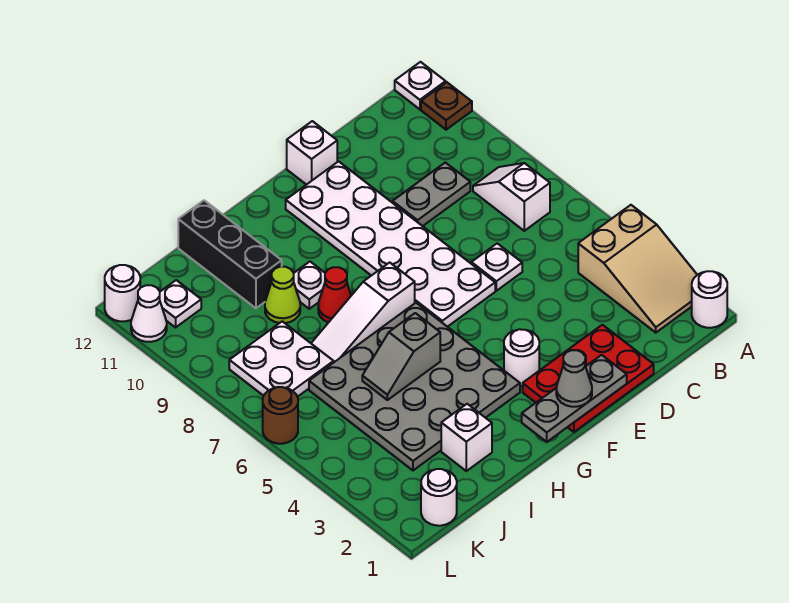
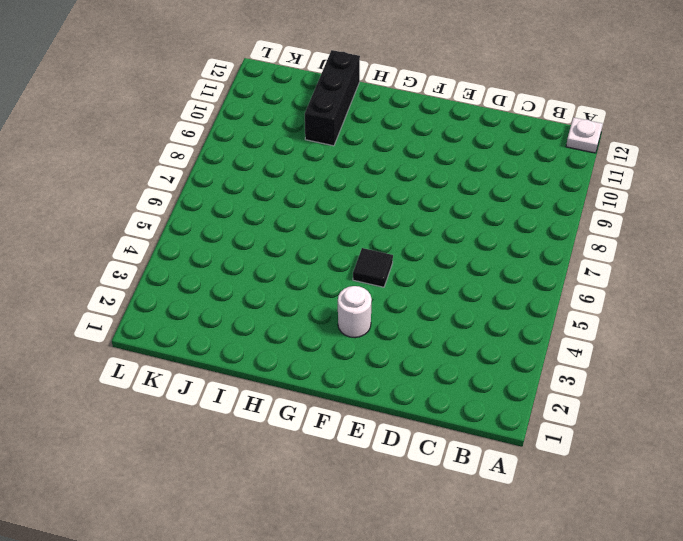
black tile F5 level 1 -> none
none -> white round brick A1 level 1
none -> tan slope A2:B4 level 1 top 4
none -> brown plate A11 level 1

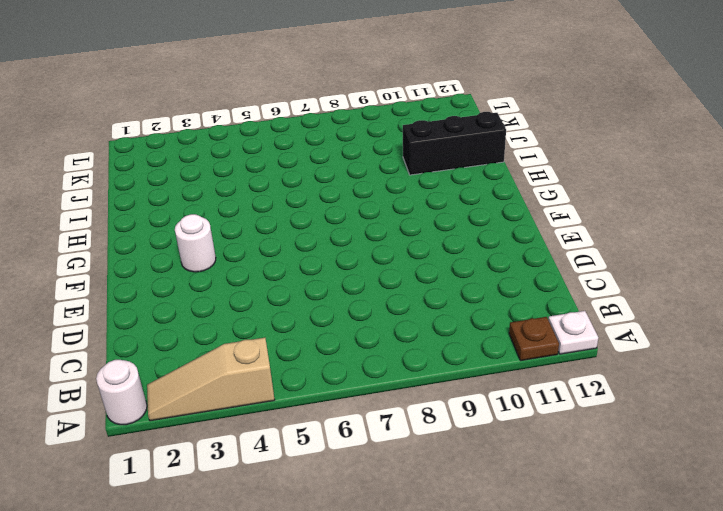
tan slope A2:A4 level 1 top 4 -> tan slope A2:B4 level 1 top 4
none -> white slope B7:B8 level 1 top 7
none -> grey plate C9:D9 level 1
none -> red plate D1:F2 level 1

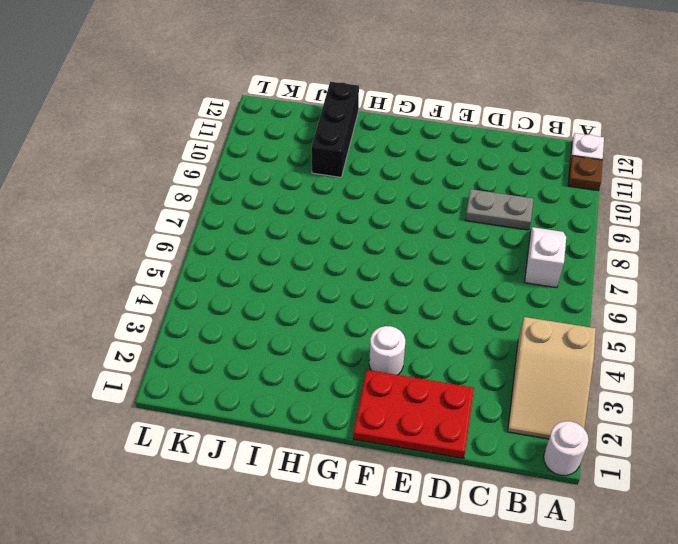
none -> white plate D6 level 1
none -> white plate E6:F11 level 1
none -> white brick E12 level 1

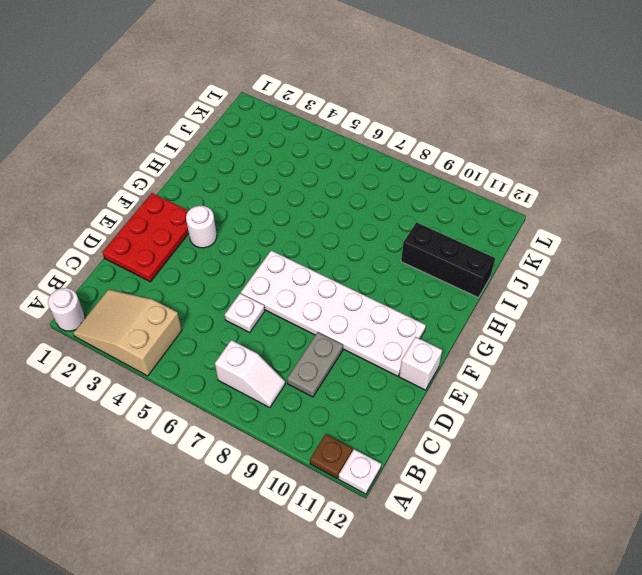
none -> grey plate G3:J6 level 1
none -> white slope G7:I7 level 1 top G
none -> red cone H8 level 1

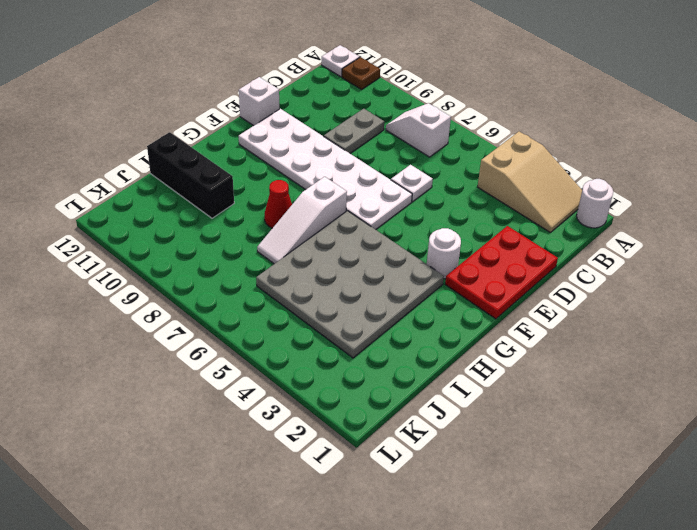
none -> white plate H9 level 1
none -> white brick I2 level 1
none -> lime cone I9 level 1

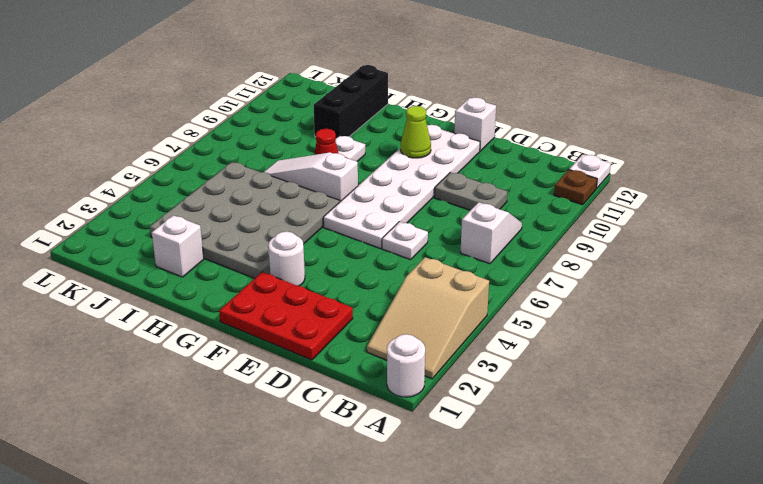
lime cone F10 level 2 -> lime cone I9 level 1
none -> white plate J7:K8 level 1
none -> white round brick K1 level 1
none -> white plate K11 level 1

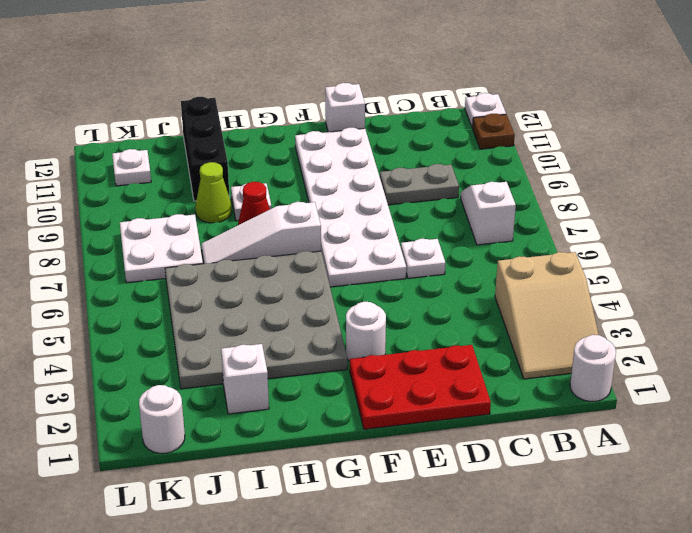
none -> brown round brick L6 level 1
none -> white cone L11 level 1
none -> white round brick L12 level 1

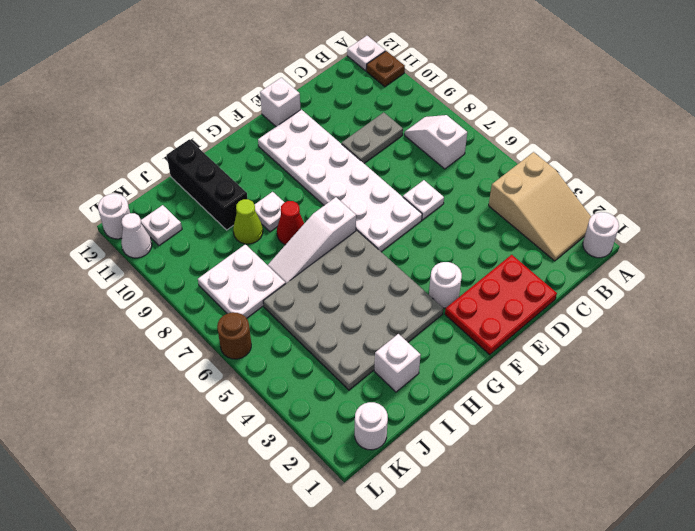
none -> grey plate E1:G1 level 2
none -> grey slope H5:I5 level 2 top H
none -> grey cone F1 level 3

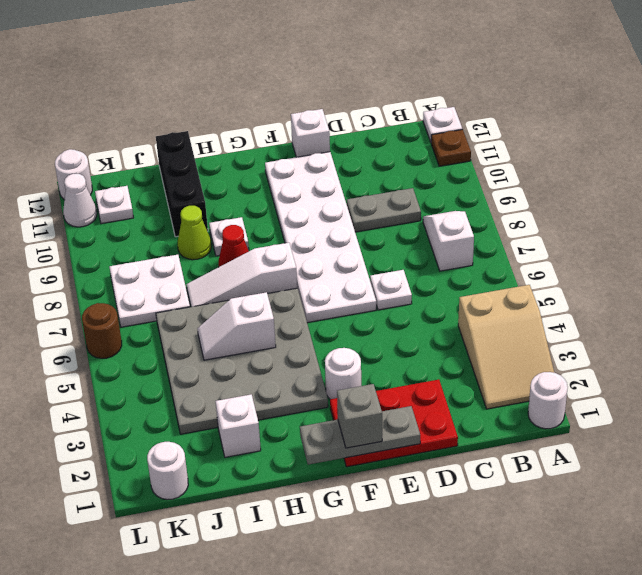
grey brick F1 level 3 -> grey cone F1 level 3
white slope H5:I5 level 2 top H -> grey slope H5:I5 level 2 top H

